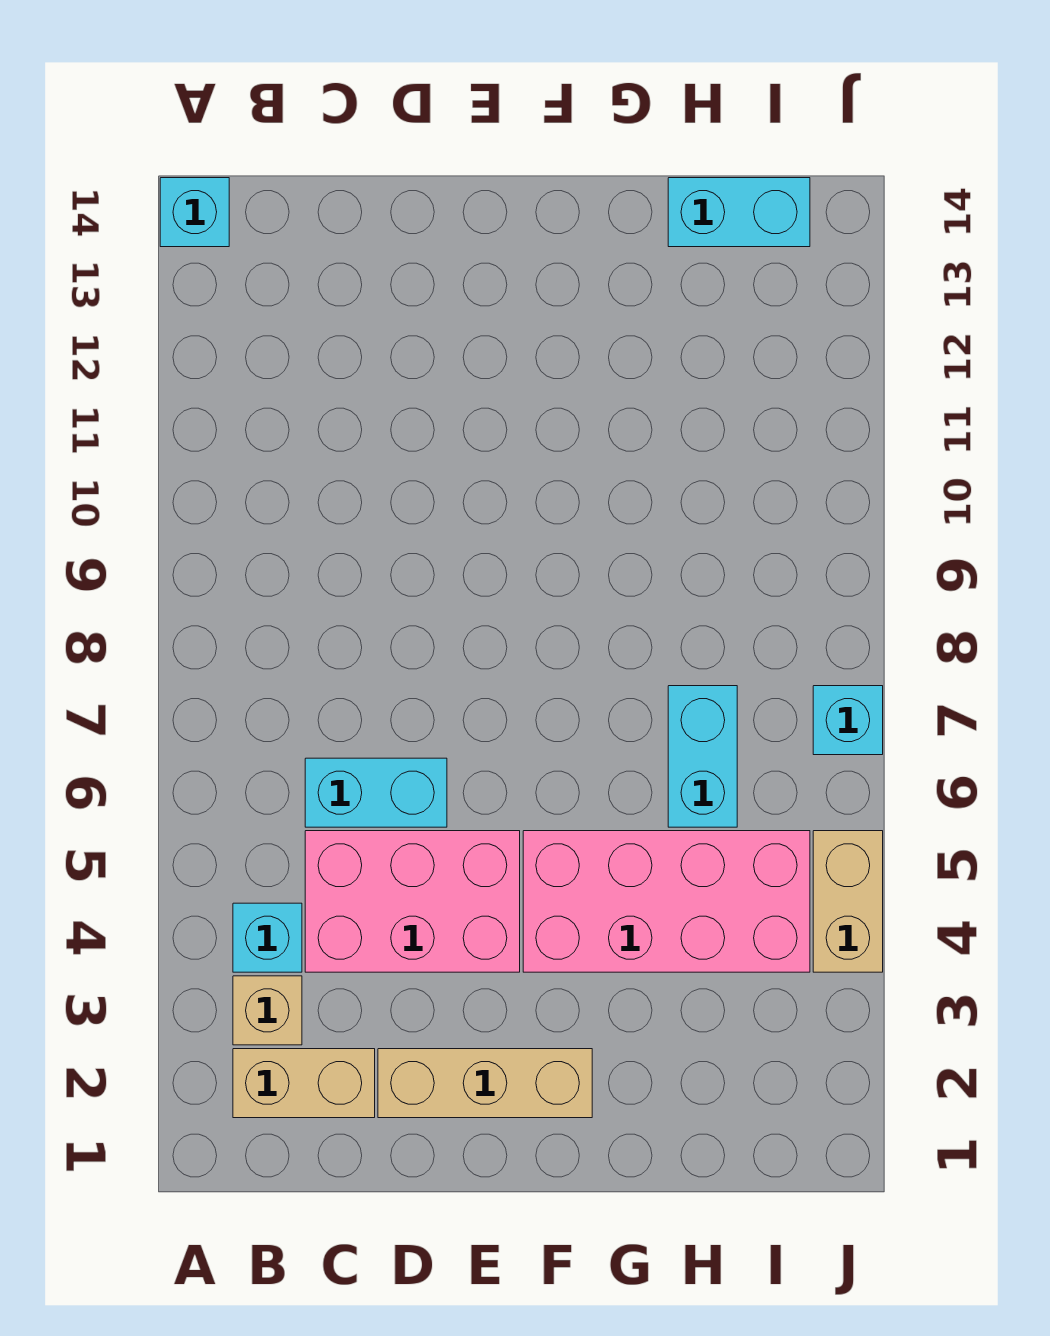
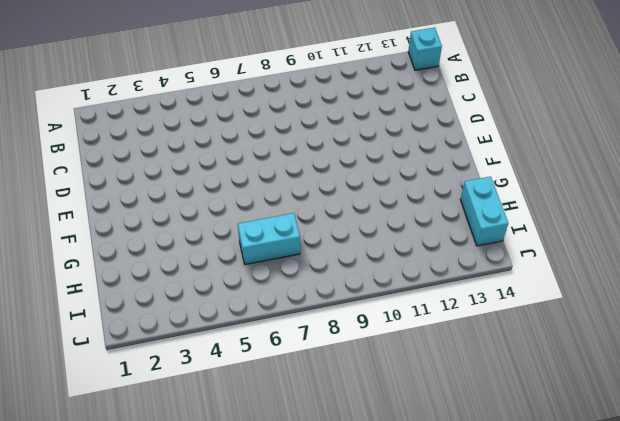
none -> tan brick B2:C2 level 1
none -> tan brick B3 level 1
none -> cyan brick B4 level 1

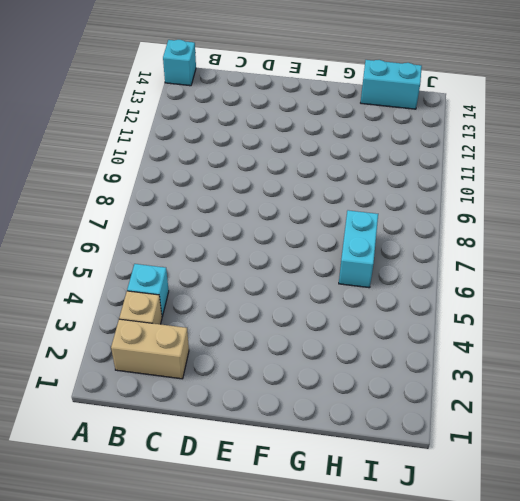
none -> pink brick C4:E5 level 1
none -> cyan brick C6:D6 level 1
none -> tan brick D2:F2 level 1

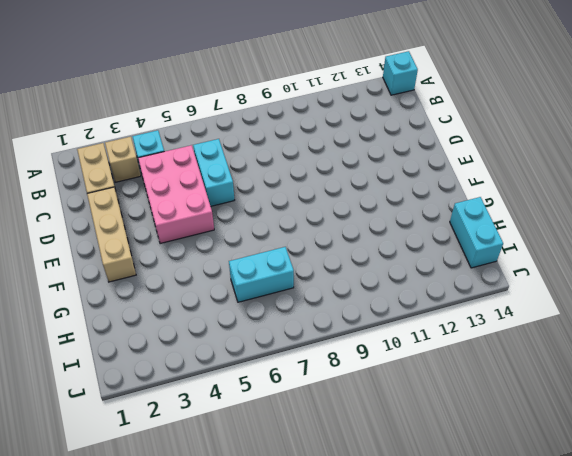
none -> pink brick F4:I5 level 1
none -> tan brick J4:J5 level 1
none -> cyan brick J7 level 1

